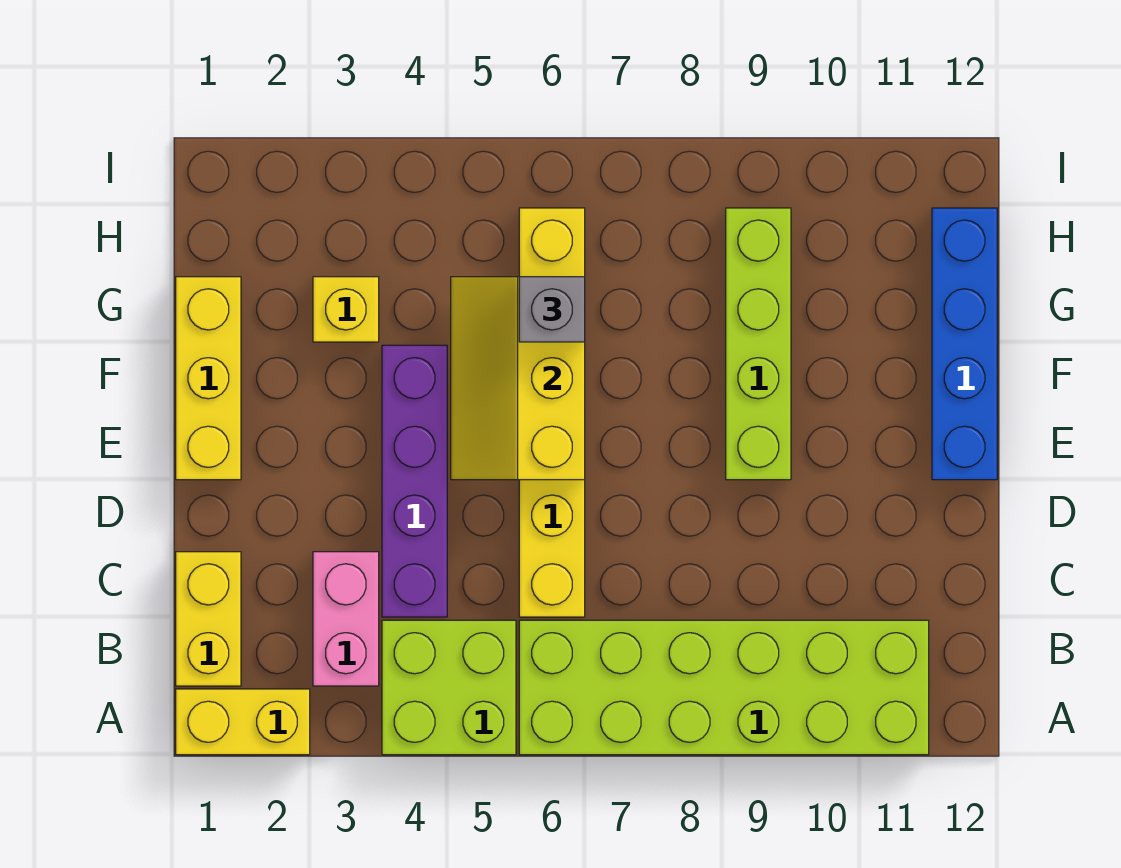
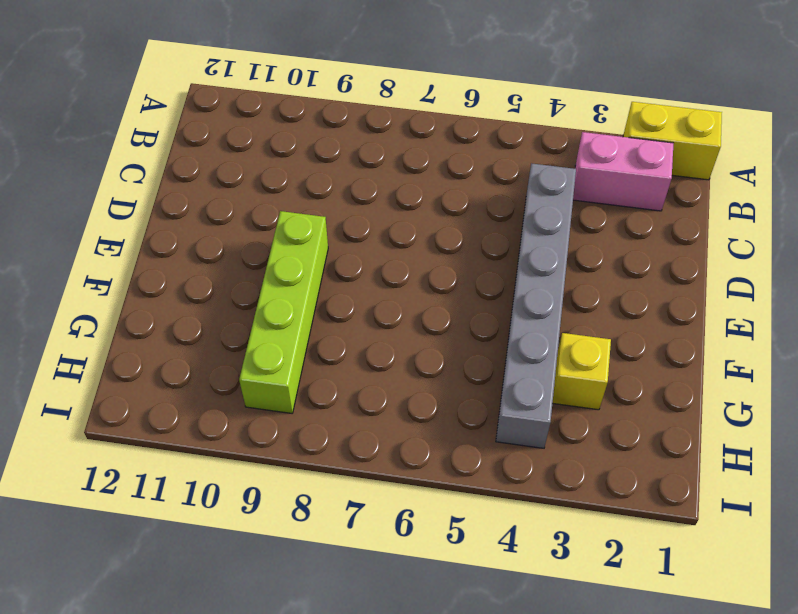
pink brick B2:B3 level 1 -> pink brick B3:C3 level 1
grey brick C4:H4 level 1 -> purple brick C4:F4 level 1
none -> lime brick A4:B5 level 1
none -> lime brick A6:B11 level 1
none -> yellow brick B1:C1 level 1

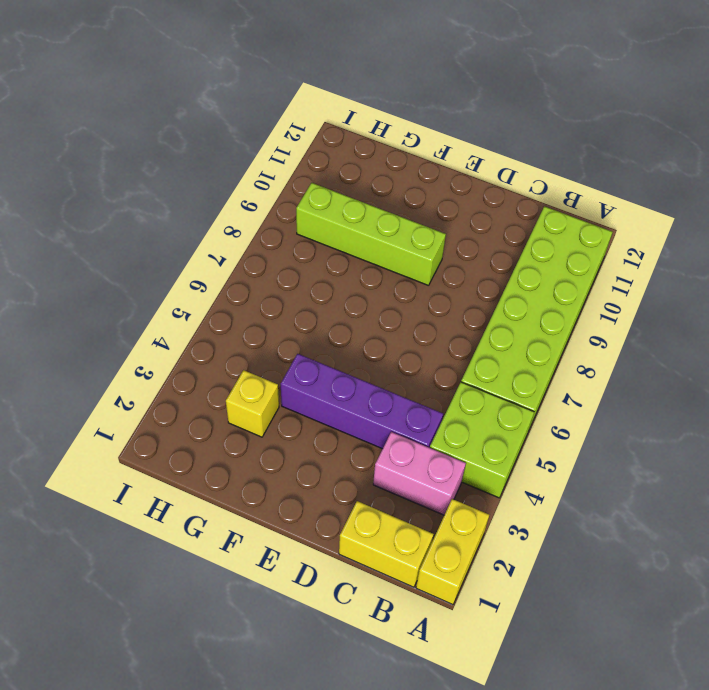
none -> yellow brick C6:H6 level 1
none -> yellow brick E1:G1 level 1
none -> blue brick E12:H12 level 1

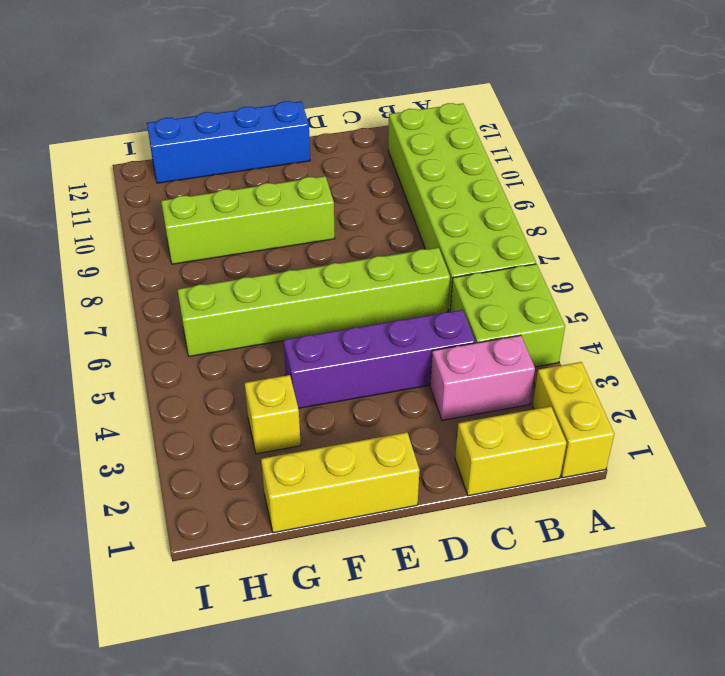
lime brick C6:H6 level 1 -> yellow brick C6:H6 level 1
none -> yellow slope E5:G6 level 2 top 6
none -> grey brick G6 level 3

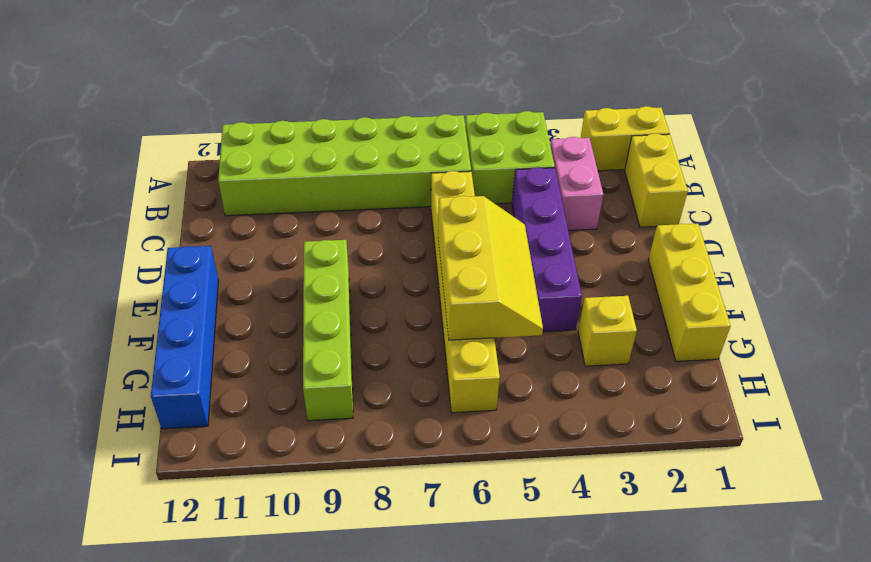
none -> grey brick G6 level 3

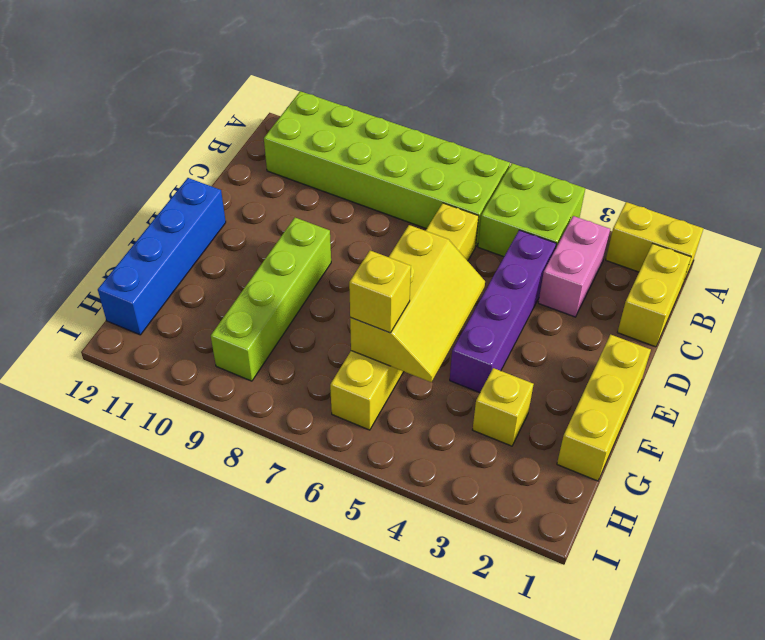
yellow brick G6 level 3 -> grey brick G6 level 3

